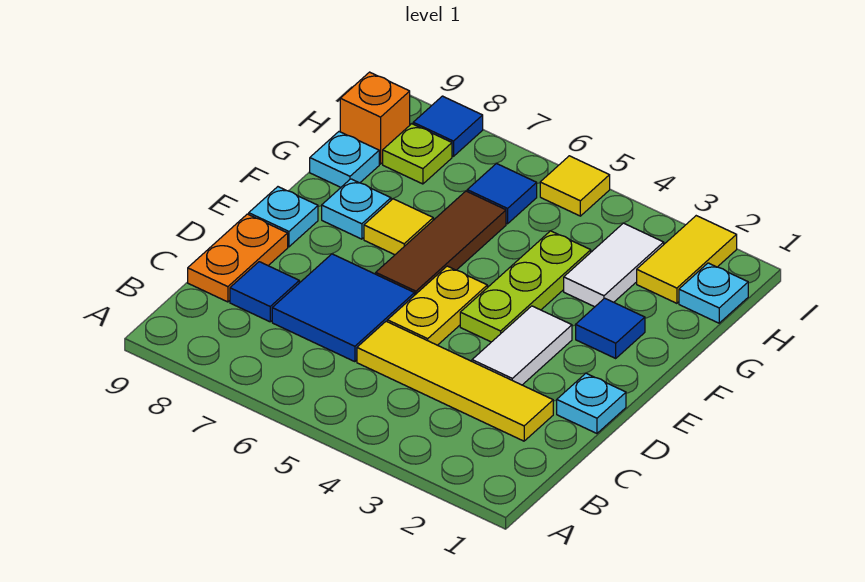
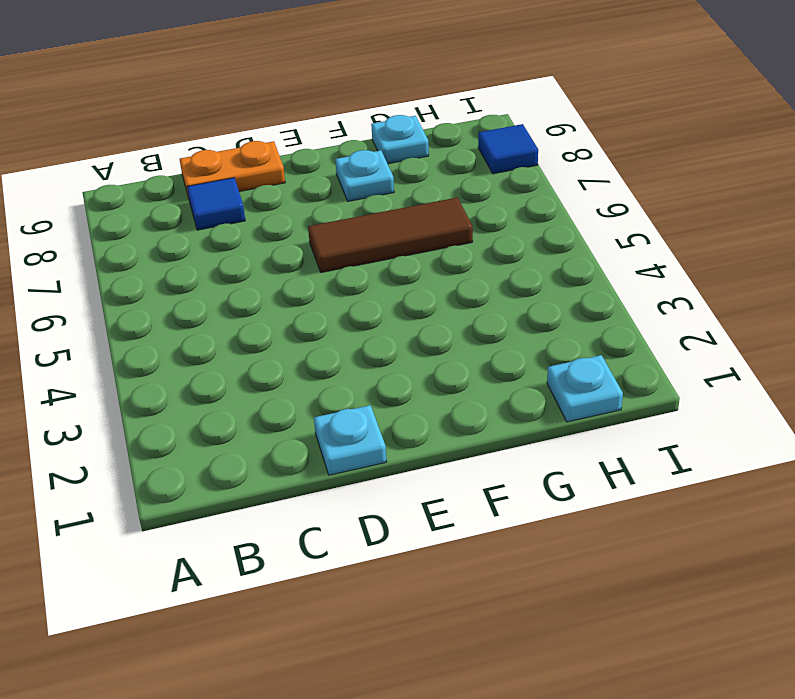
none -> yellow tile C2:C5 level 1
none -> blue tile C6:D7 level 1
none -> white tile D3:E3 level 1

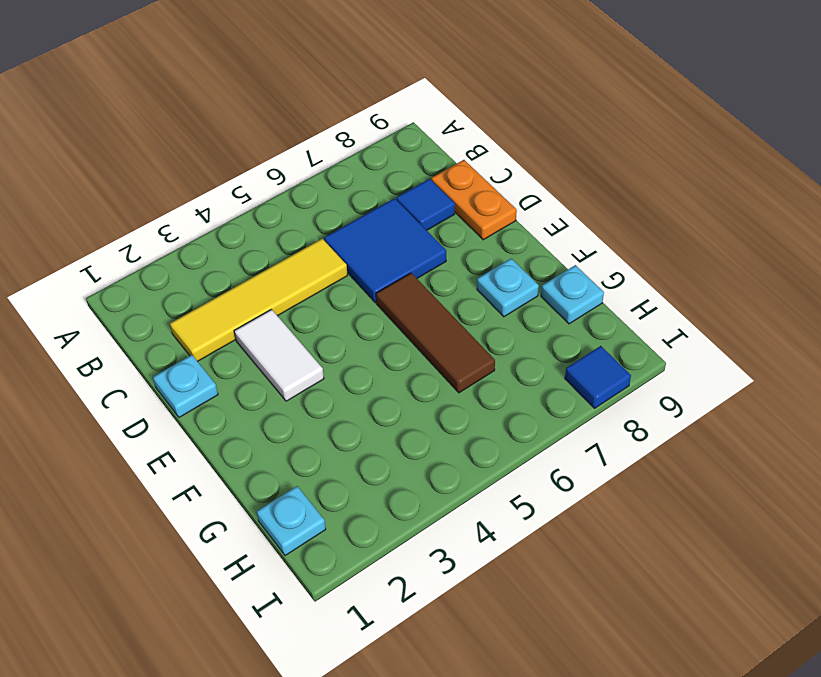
none -> yellow plate D5:E5 level 1
none -> lime plate E4:G4 level 1
none -> cyan plate E9 level 1

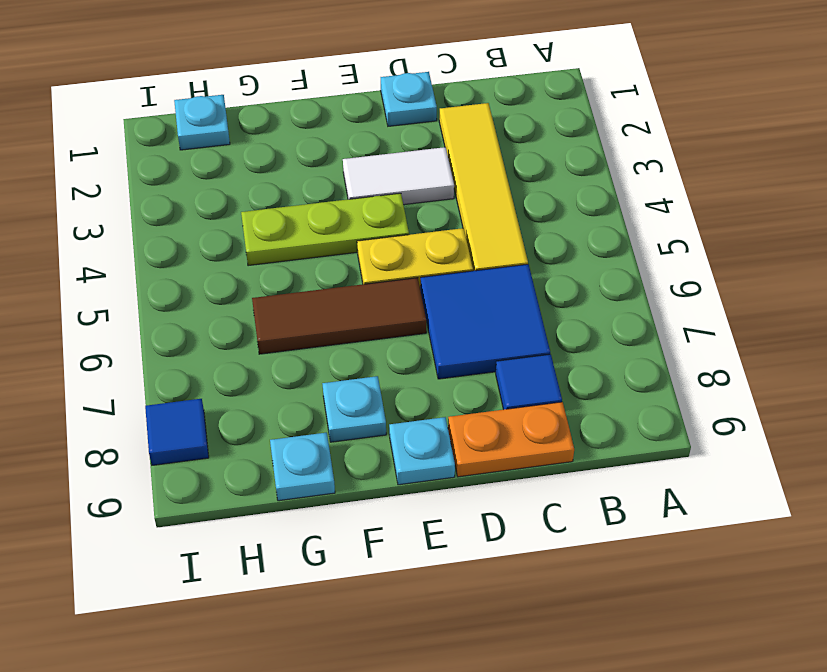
none -> blue tile F2 level 1
none -> yellow tile F7 level 1
none -> white tile G3:H3 level 1

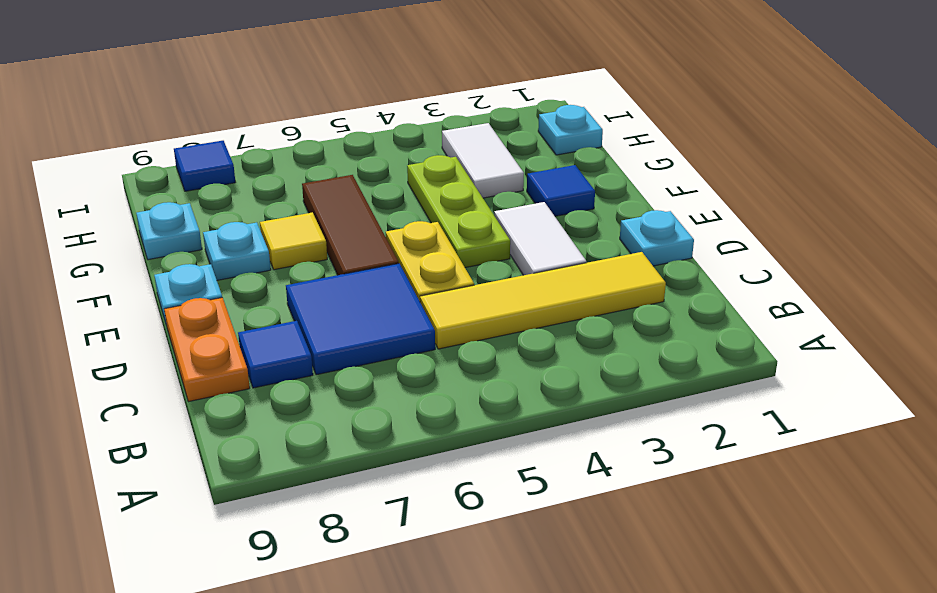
none -> yellow tile H2:I2 level 1
none -> blue tile H6 level 1
none -> lime plate H8 level 1

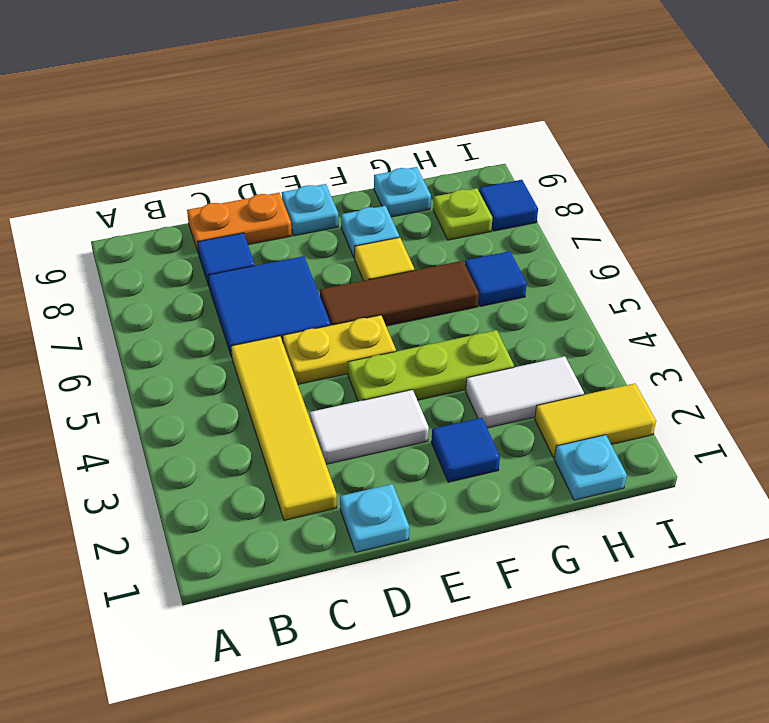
none -> orange brick H9 level 1
none -> yellow tile I5 level 1

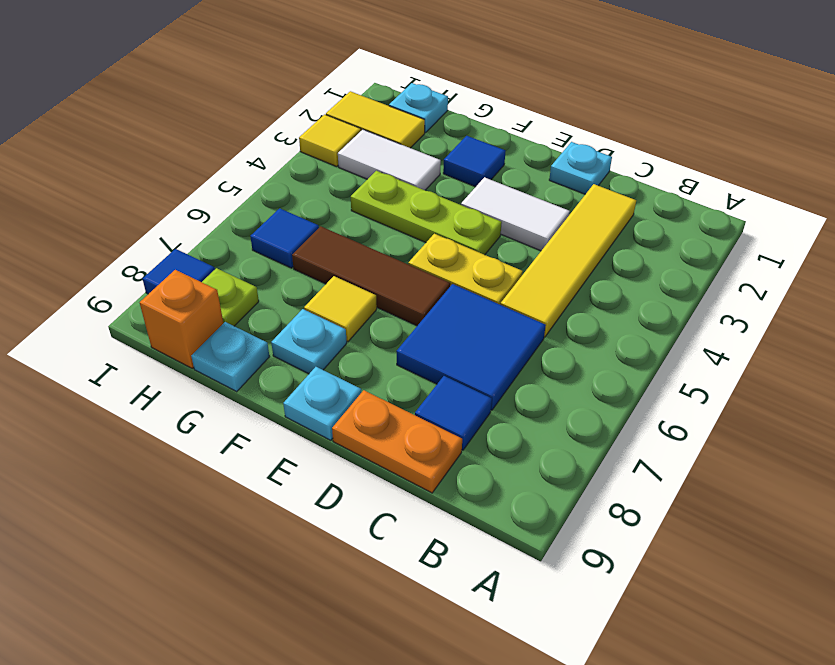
yellow tile I3 level 1 -> yellow tile I5 level 1

